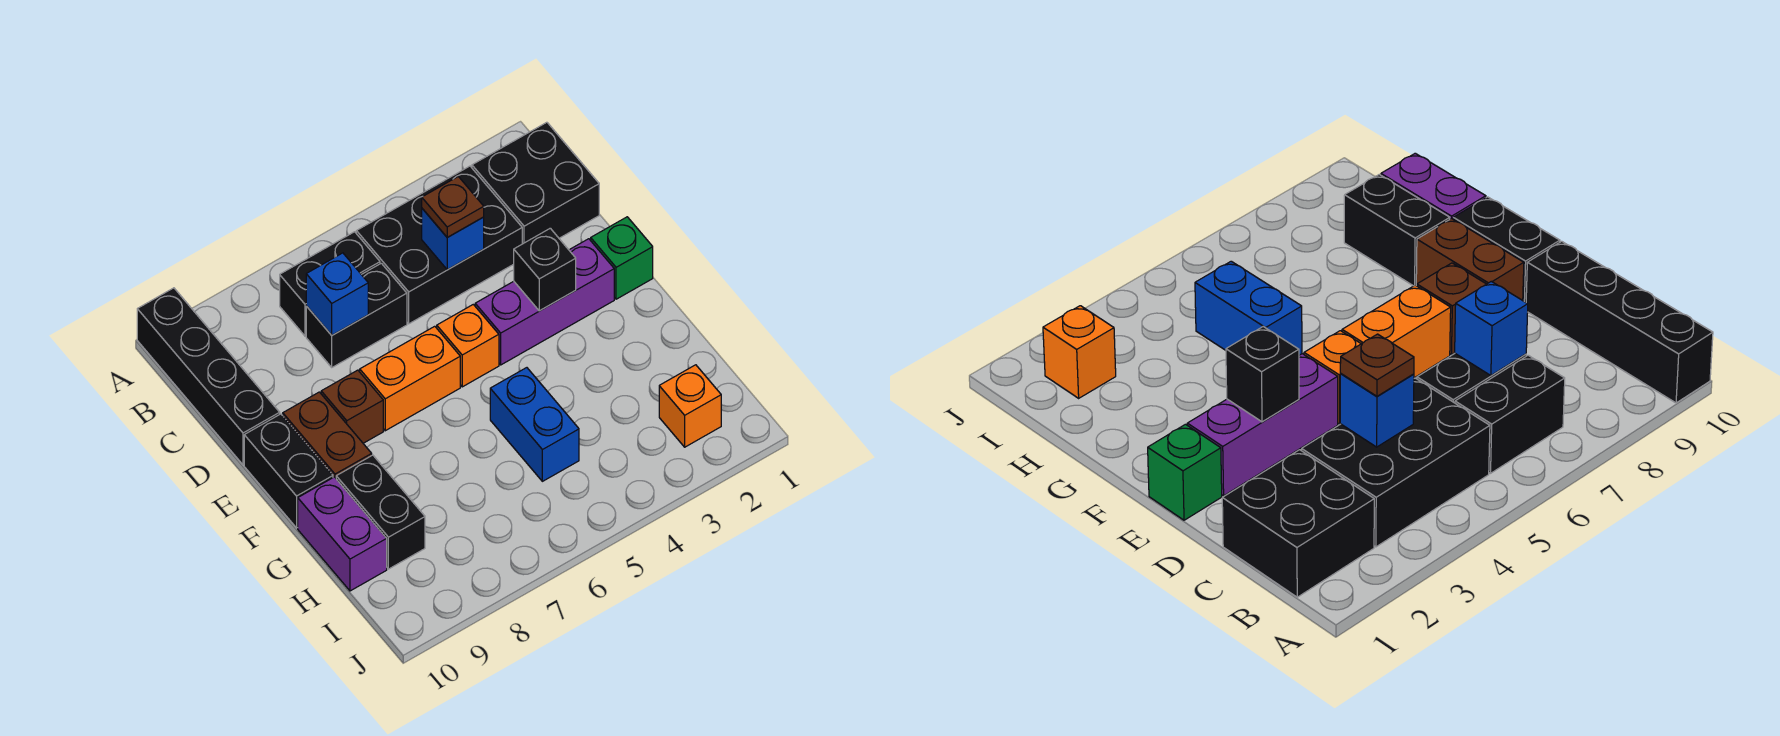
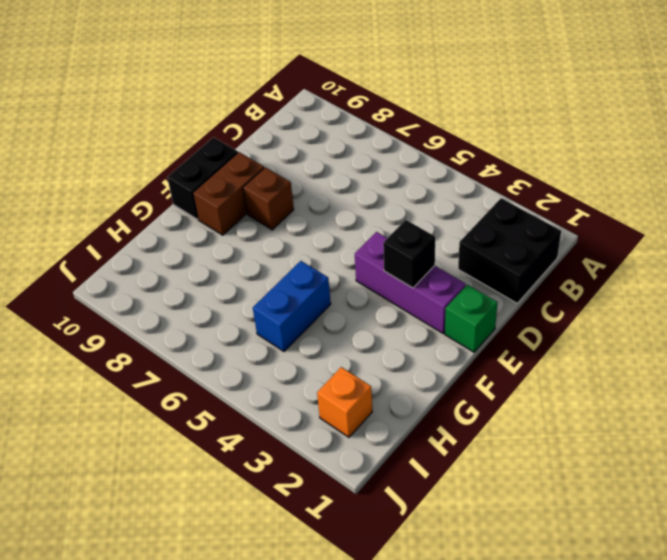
none -> black brick A10:D10 level 1
none -> black brick B3:C5 level 1
none -> black brick B6:B7 level 1

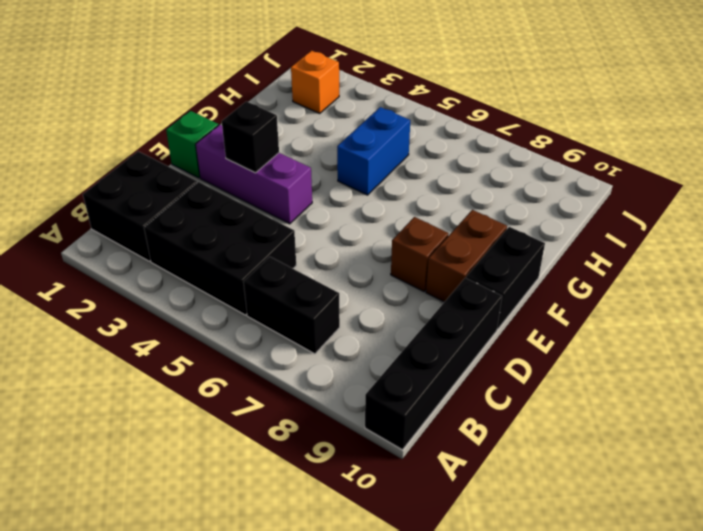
none -> black brick C6:C7 level 1
none -> orange brick E5 level 1
none -> orange brick E6:E7 level 1

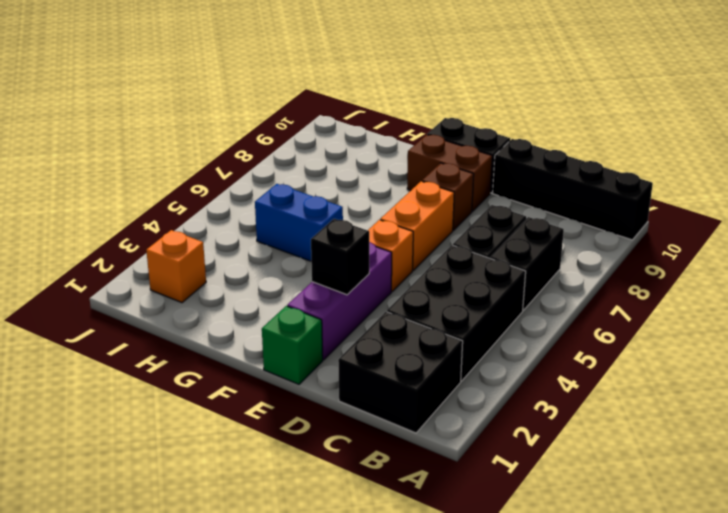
none -> black brick G9:H9 level 1
none -> purple brick G10:H10 level 1
none -> blue brick C4 level 2

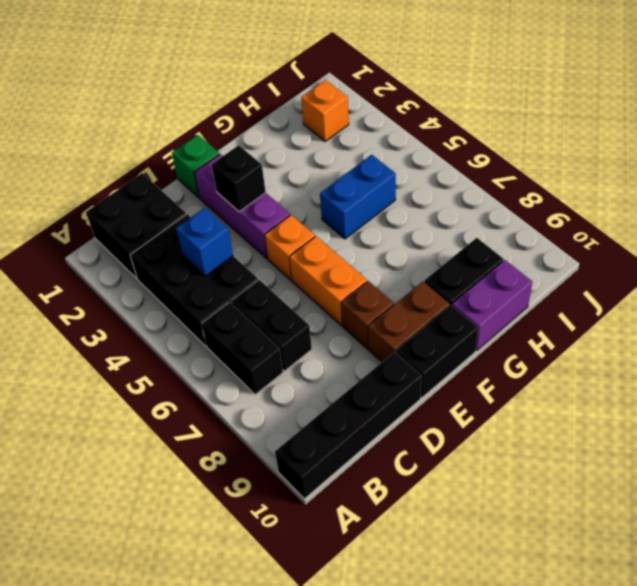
none -> blue brick C7 level 2
none -> brown plate C4 level 3

